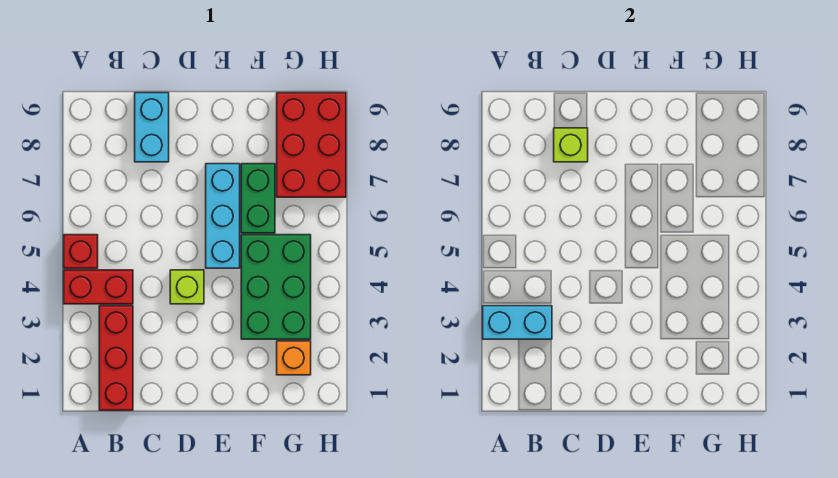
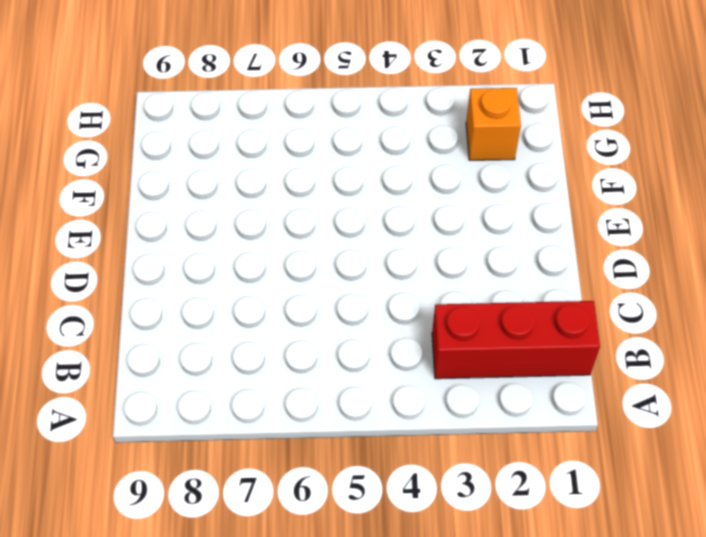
none -> red brick A4:B4 level 1
none -> red brick A5 level 1
none -> cyan brick C8:C9 level 1

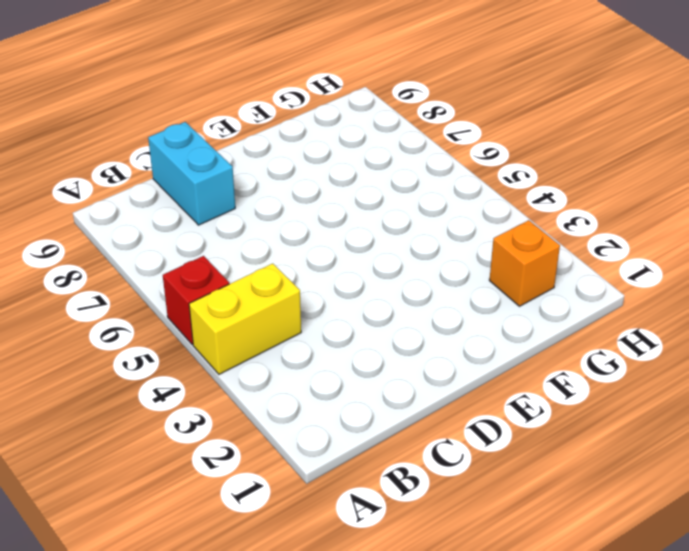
yellow brick A4:B4 level 1 -> red brick A4:B4 level 1
none -> red brick B1:B3 level 1
none -> lime brick D4 level 1
none -> cyan brick E5:E7 level 1

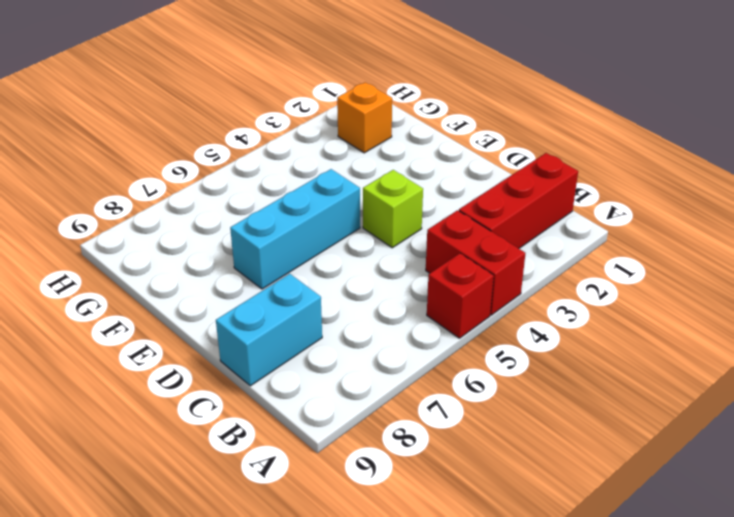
none -> green brick F3:G5 level 1
none -> green brick F6:F7 level 1
none -> red brick G7:H9 level 1

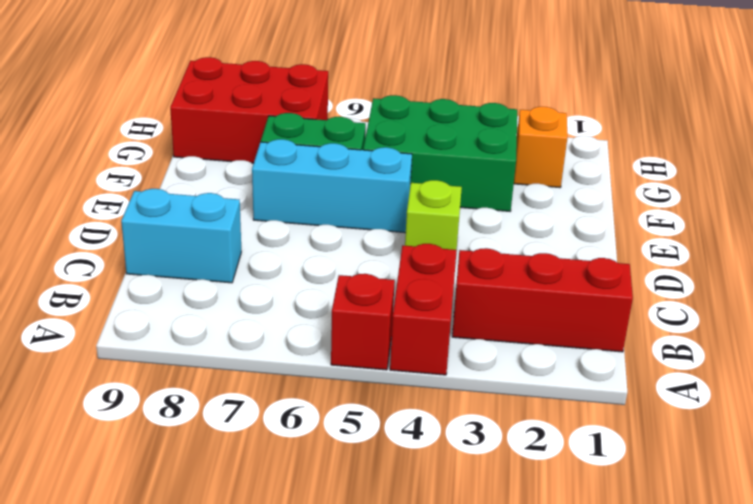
none -> cyan brick A3:B3 level 2
none -> lime brick C8 level 2

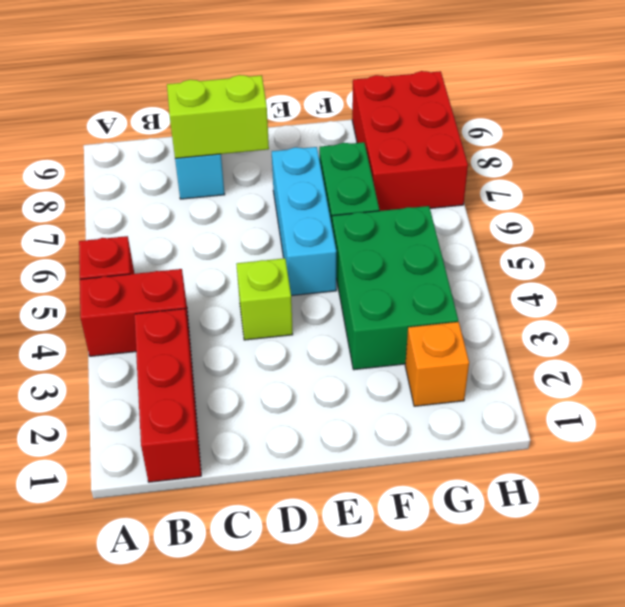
lime brick C8:D8 level 2 -> lime brick C8 level 2
none -> cyan brick A3:B3 level 2

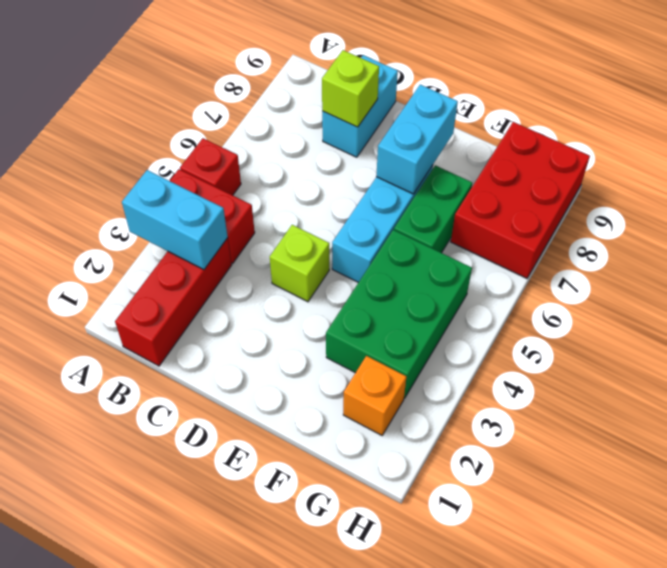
cyan brick E7:E8 level 2 -> none

